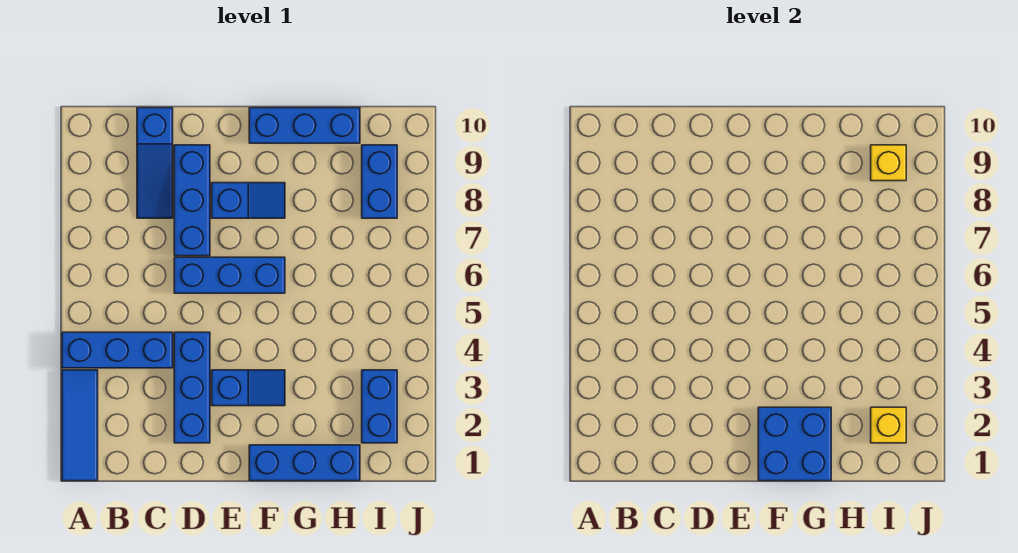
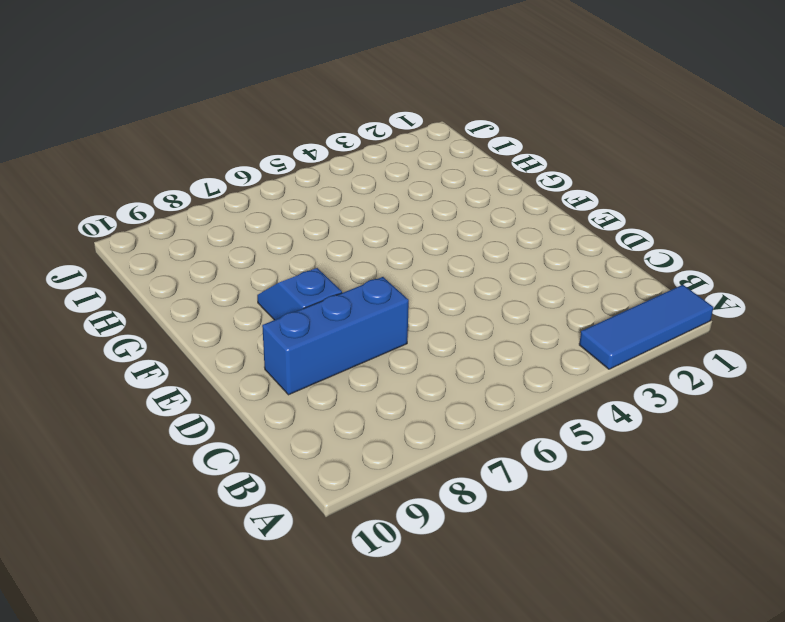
none -> blue brick A4:C4 level 1
none -> blue slope C8:C10 level 1 top 10
none -> blue brick D2:D4 level 1

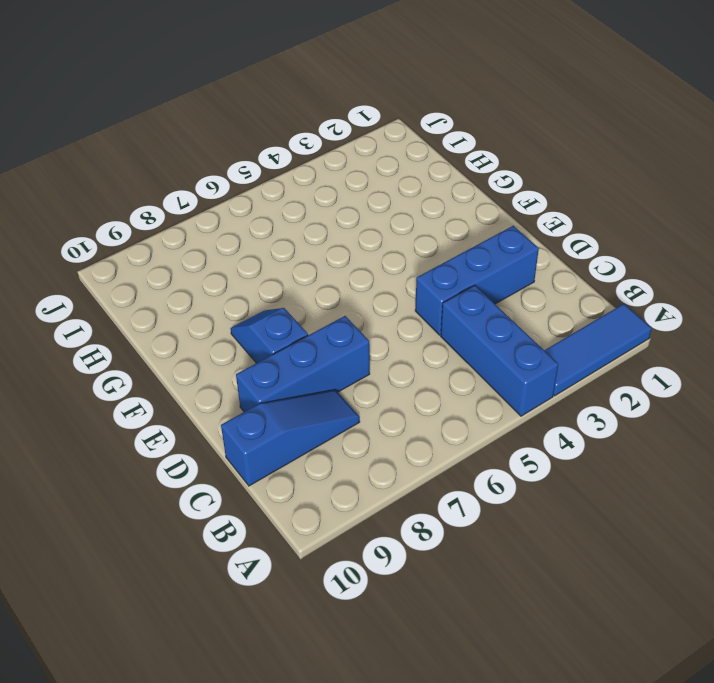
none -> blue brick D6:F6 level 1
none -> blue slope E3:F3 level 1 top E
none -> blue brick F1:H1 level 1

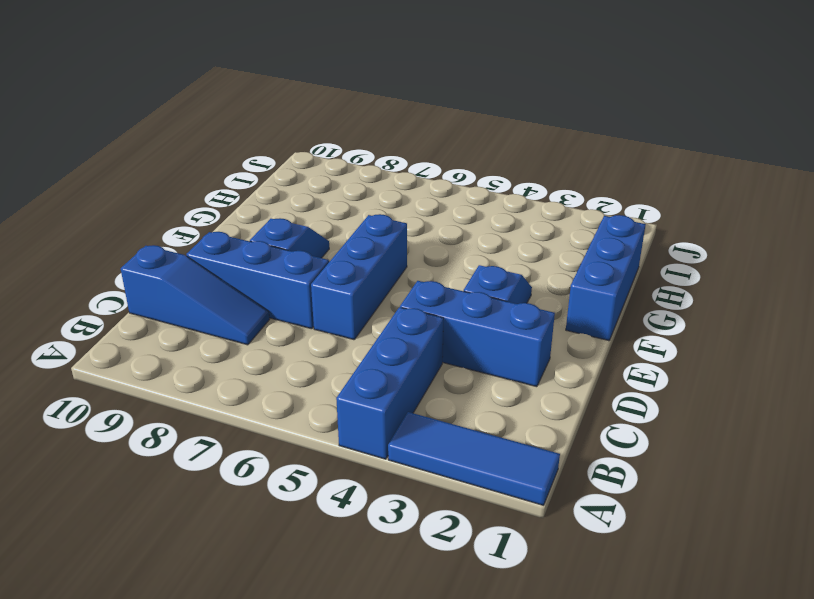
none -> blue brick F10:H10 level 1
none -> blue brick I2:I3 level 1
none -> blue brick I8:I9 level 1

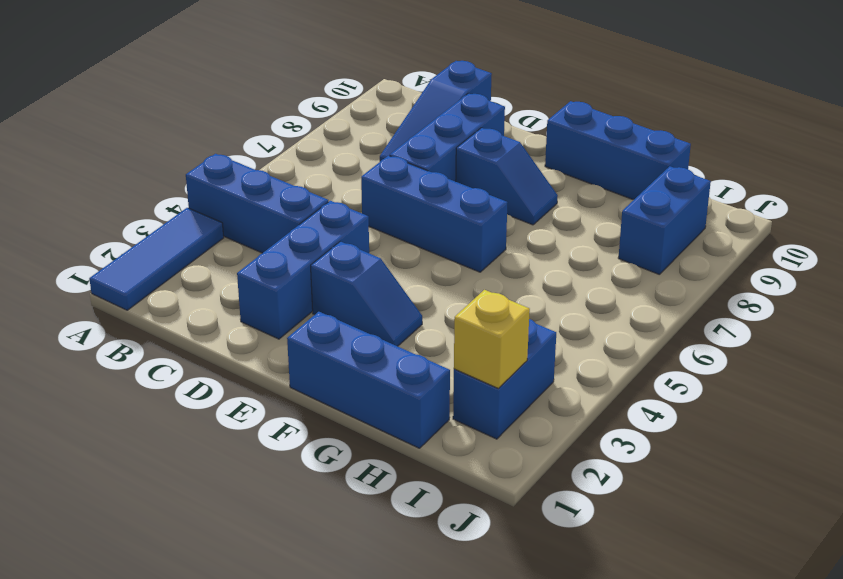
none -> blue brick F1:G2 level 2
none -> yellow brick I9 level 2

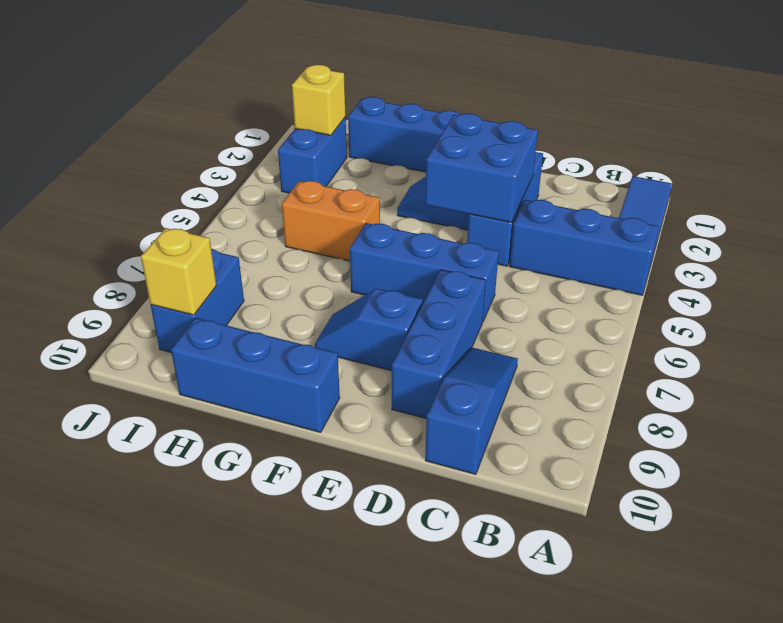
blue brick D3:E4 level 2 -> blue brick F1:G2 level 2
orange brick G5:H5 level 1 -> none

